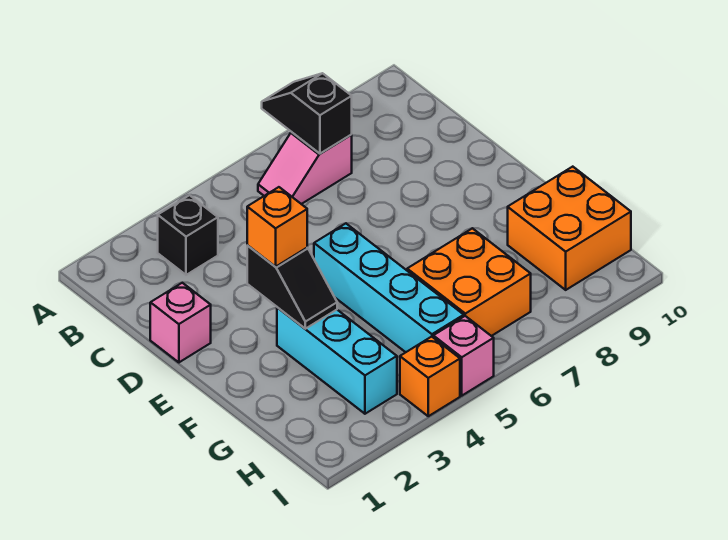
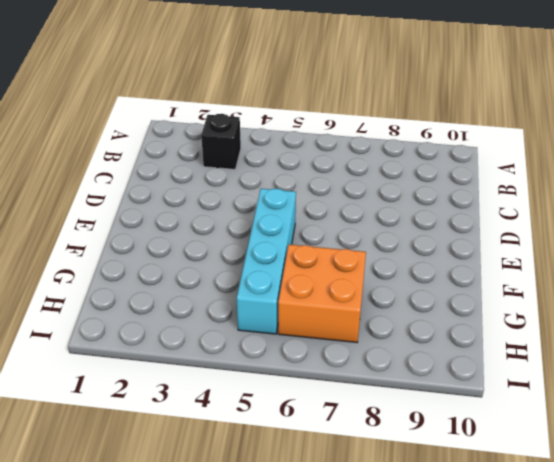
none -> pink slope B6:B7 level 1 top 7
none -> pink brick D1 level 1
none -> cyan brick F3:H3 level 1

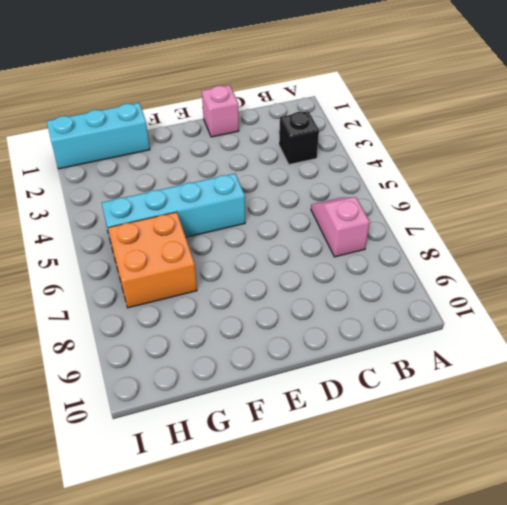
cyan brick G1:I1 level 1 -> cyan brick F3:H3 level 1
none -> orange brick G9:H10 level 1
none -> orange brick I4 level 1
none -> pink brick I5 level 1

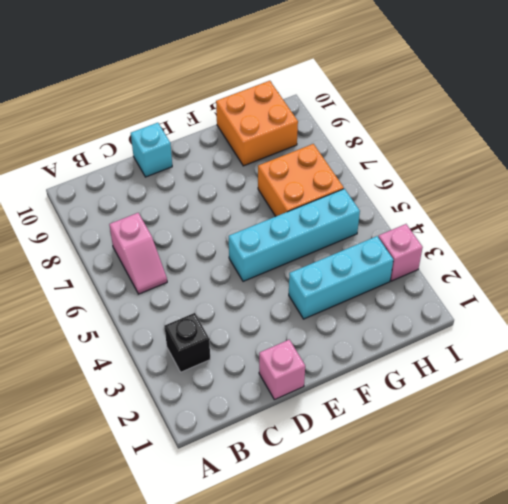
cyan brick D10 level 1 -> none
pink brick I3 level 1 -> pink brick I5 level 1
none -> orange brick I4 level 1
none -> black slope A7:B7 level 2 top B
none -> black slope E3:F3 level 2 top E

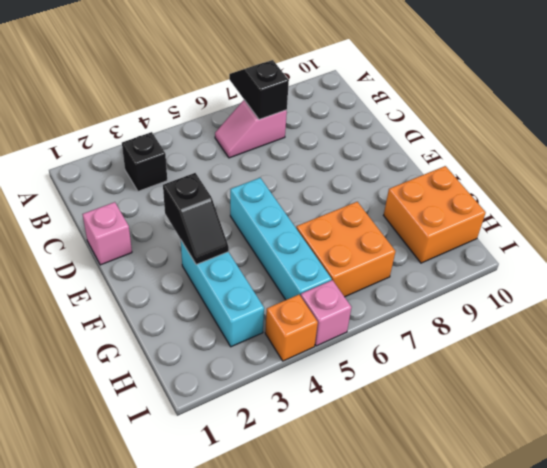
none -> orange brick E3 level 3

